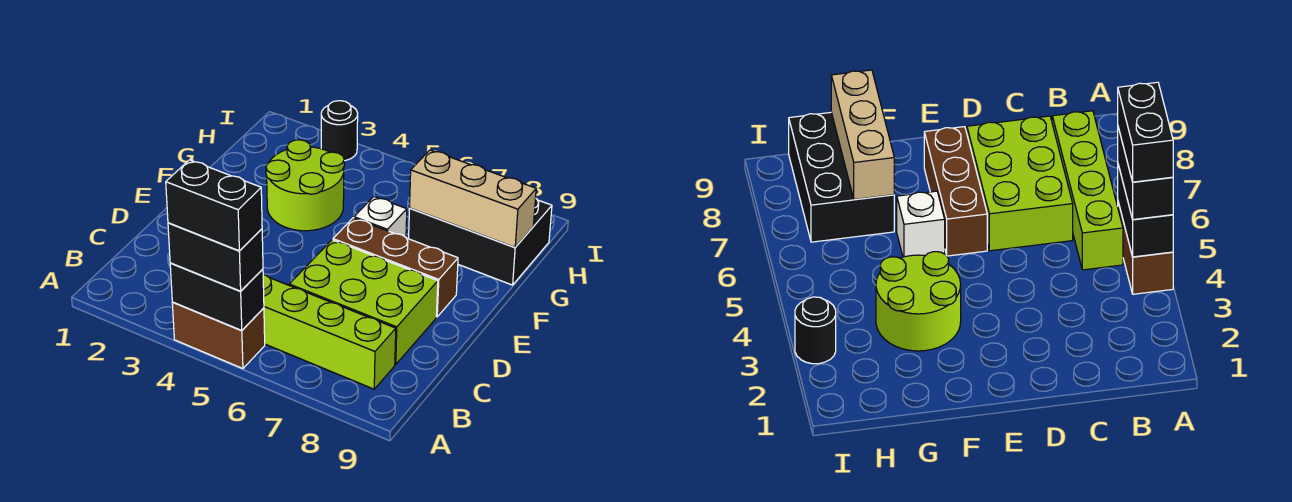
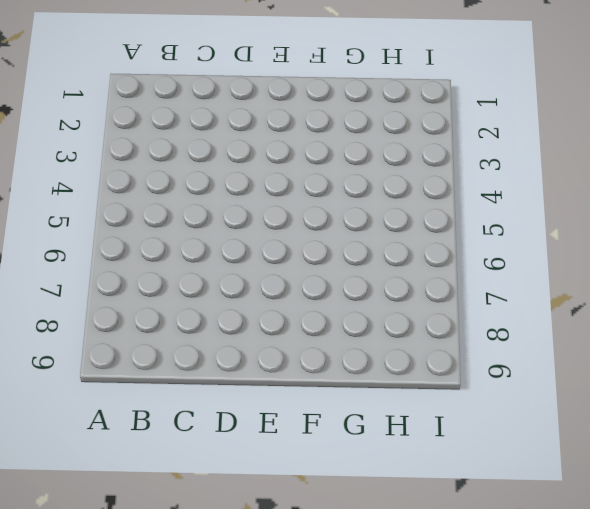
none -> brown brick A4:A5 level 1
none -> lime brick B5:B8 level 1
none -> lime brick C6:D8 level 1

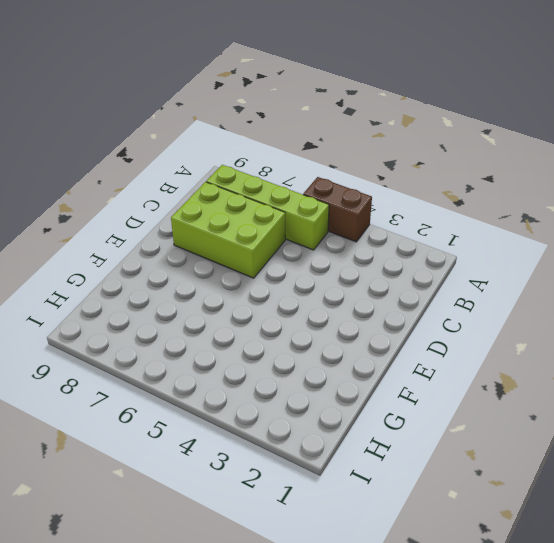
none -> brown brick E6:E8 level 1
none -> lime round brick F3:G4 level 1
none -> white brick F6 level 1

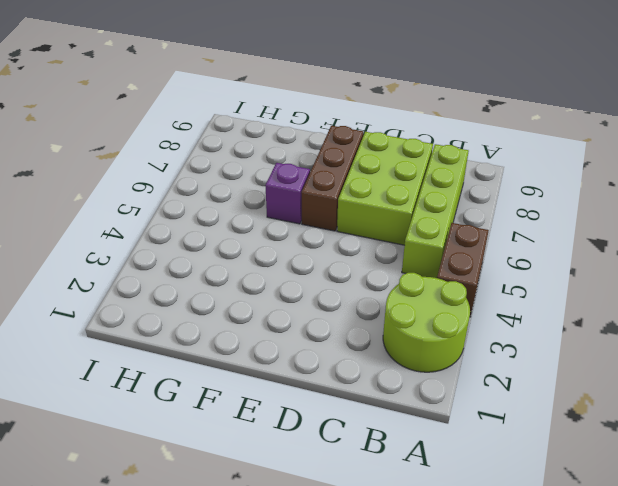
lime round brick A2:B3 level 1 -> lime round brick F3:G4 level 1
purple brick F6 level 1 -> white brick F6 level 1
none -> black brick G7:H9 level 1
none -> black round brick I3 level 1
none -> black brick A4:A5 level 2

